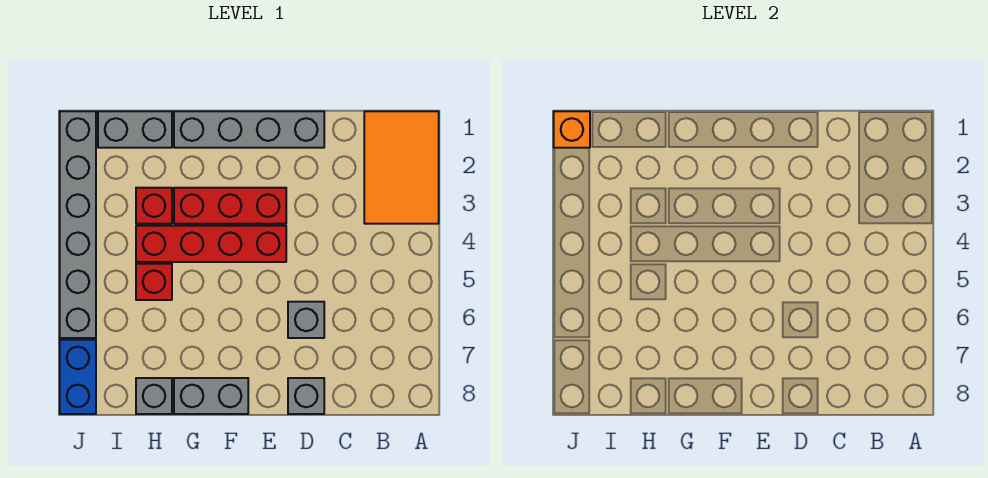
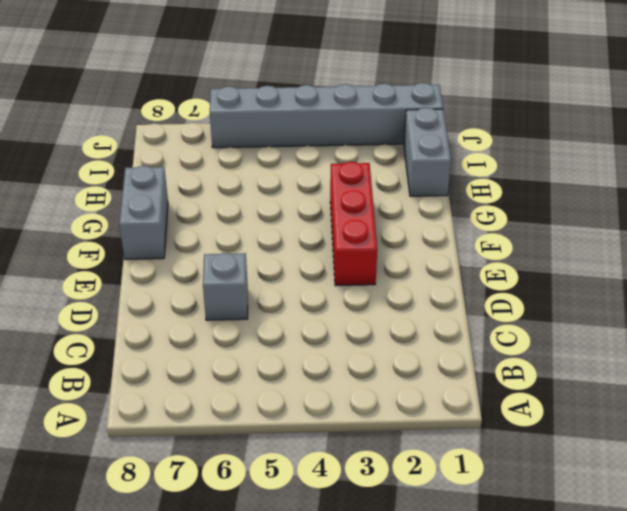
none -> orange tile A1:B3 level 1
none -> grey brick D1:G1 level 1
none -> grey brick D8 level 1

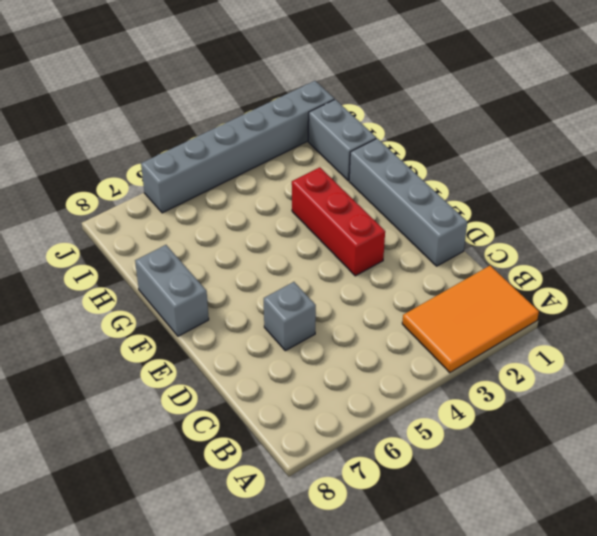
none -> grey brick D8 level 1
none -> red brick E4:H4 level 1
none -> red brick H3 level 1

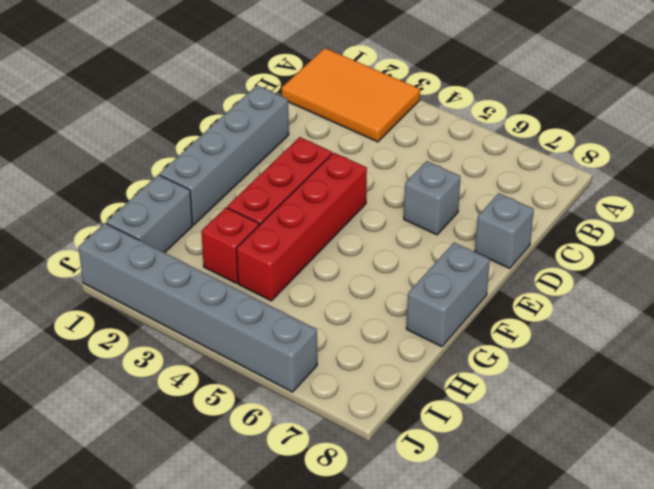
none -> red brick H5 level 1
none -> grey brick H8 level 1
none -> blue brick J7:J8 level 1

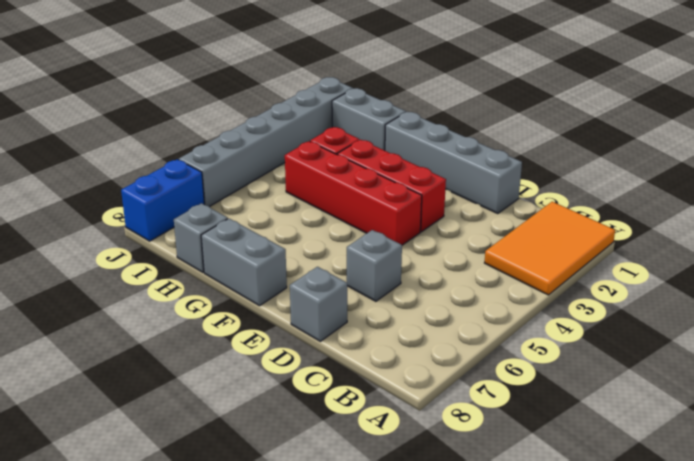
none -> red brick H5 level 1
none -> orange brick J1 level 2

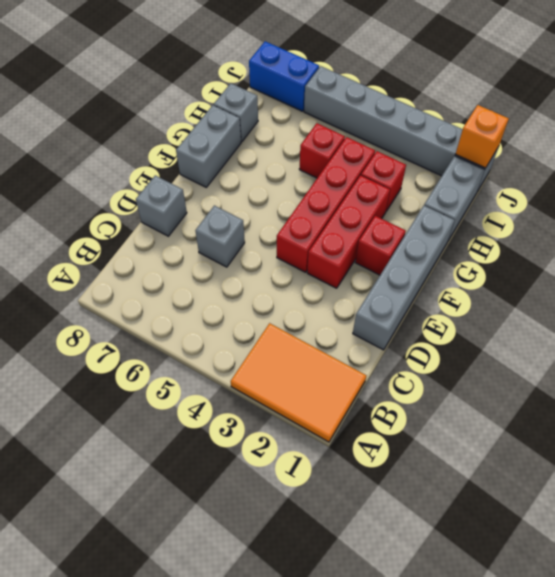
red brick F2 level 1 -> none

